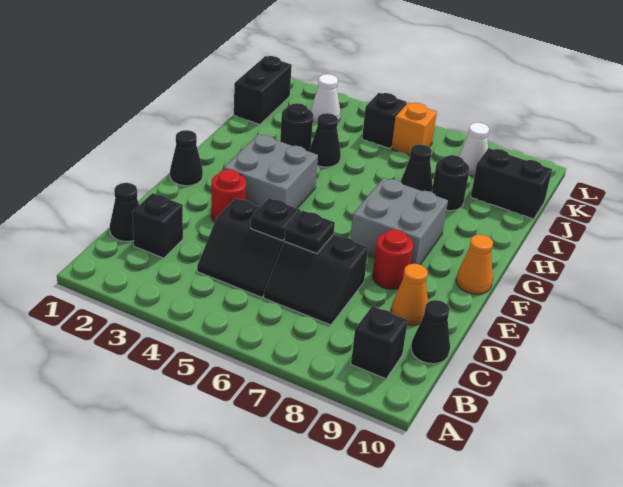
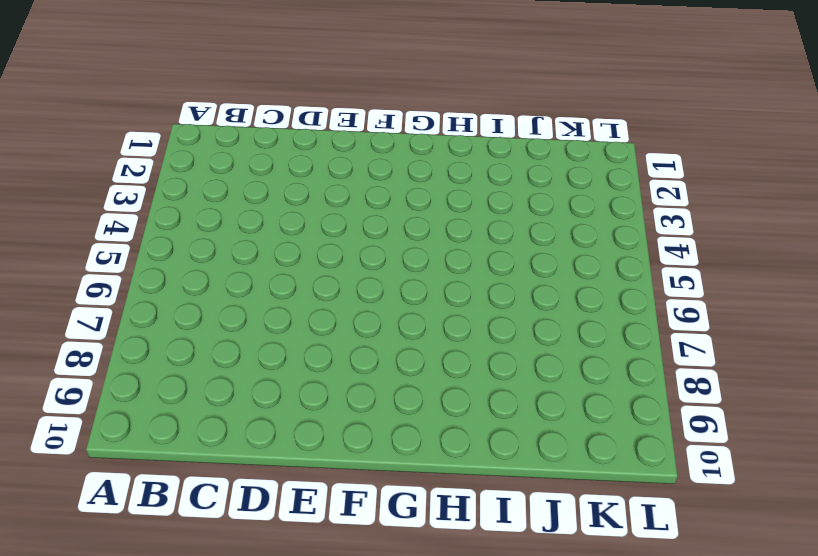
none -> black brick B9 level 1
none -> black cone C1 level 1
none -> black brick C2 level 1

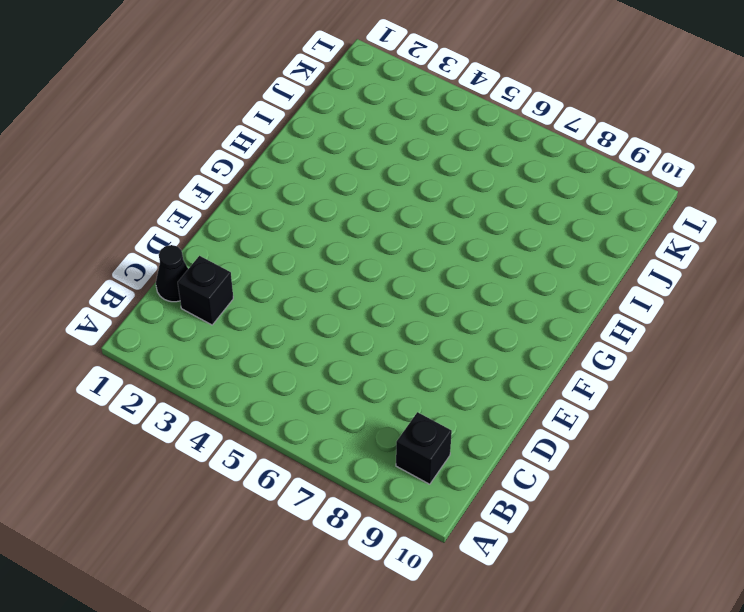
none -> black slope C4:D5 level 1 top D
none -> black slope C6:D7 level 1 top D
none -> black cone C10 level 1

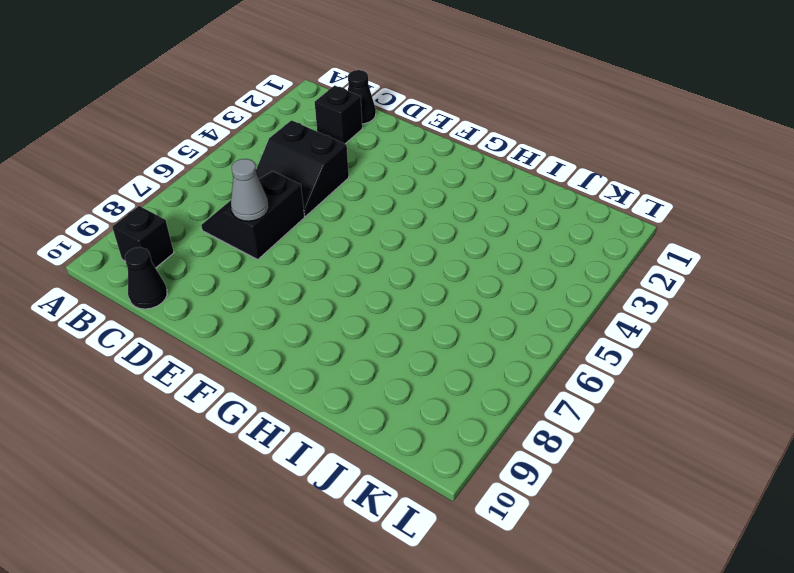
black slope C4:D5 level 1 top 4 -> black slope C4:D5 level 1 top D
grey cone D7 level 2 -> none
none -> orange cone D9 level 1
none -> red round brick E3 level 1
none -> red round brick E8 level 1

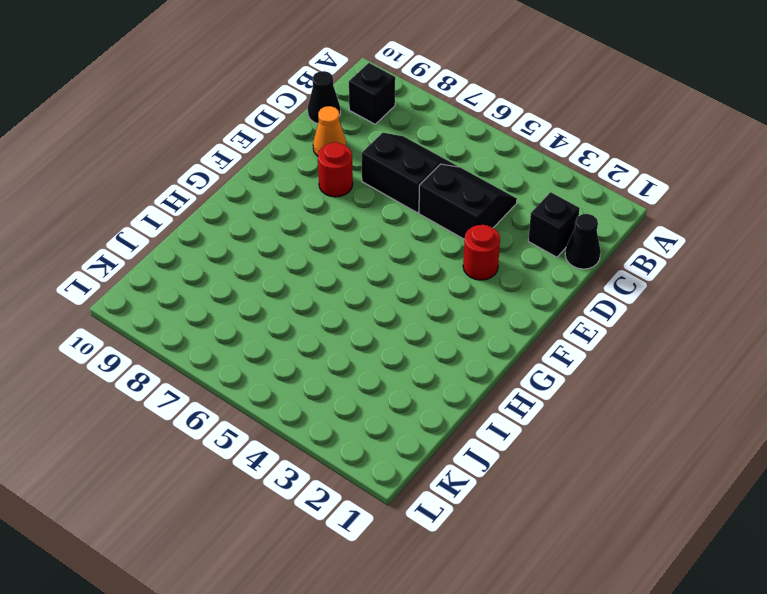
none -> black cone F1 level 1
none -> grey brick F3:G4 level 1
none -> grey brick F7:G8 level 1

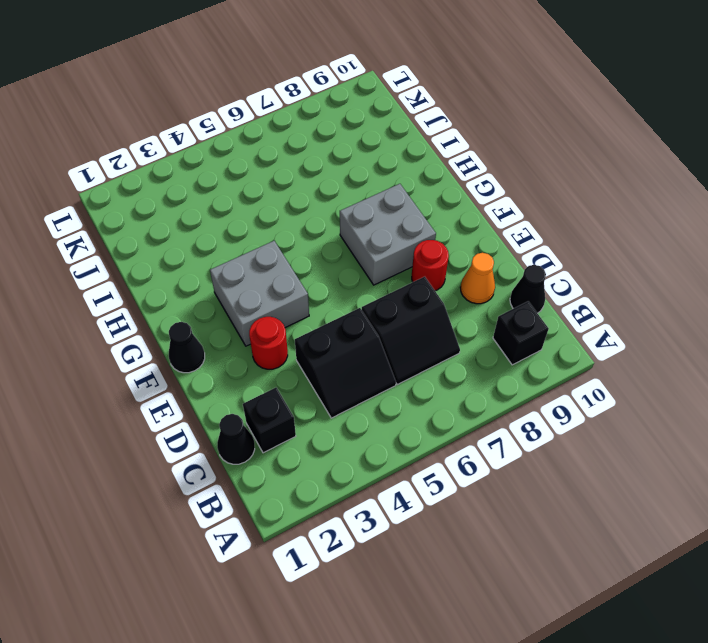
none -> orange cone F10 level 1
none -> black round brick I3 level 1
none -> black cone I4 level 1

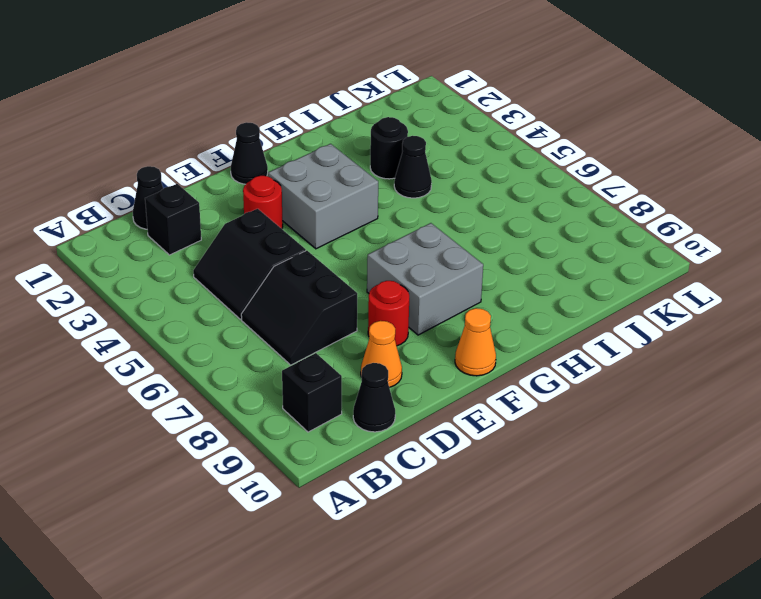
none -> black cone I7 level 1
none -> black round brick I8 level 1
none -> black brick J1:K1 level 1

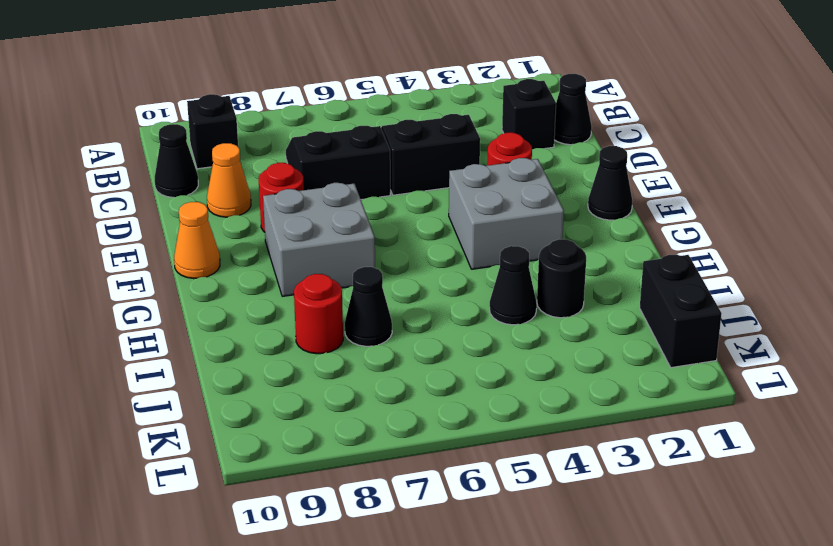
red round brick I8 level 1 -> black round brick I8 level 1
none -> black brick J9:J10 level 1
none -> white cone K3 level 1
none -> black brick K5 level 1

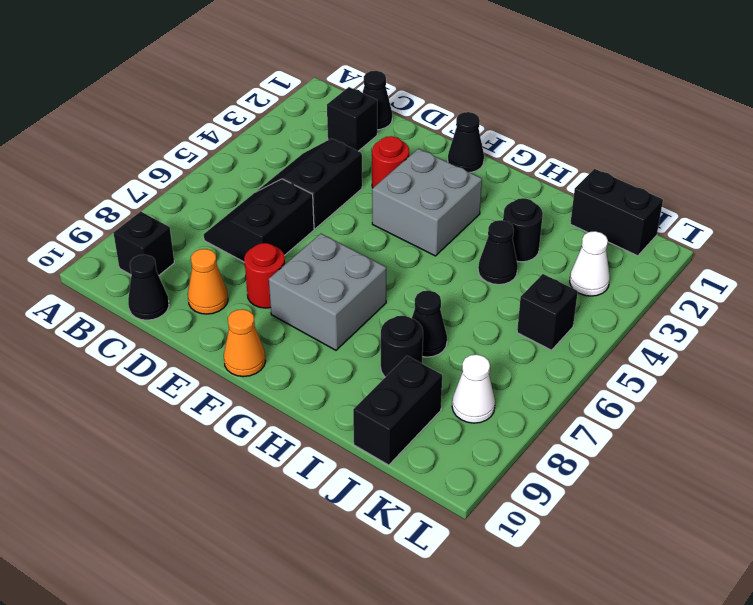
none -> orange brick K6 level 1
none -> black plate D5 level 2
none -> black plate D6 level 2

